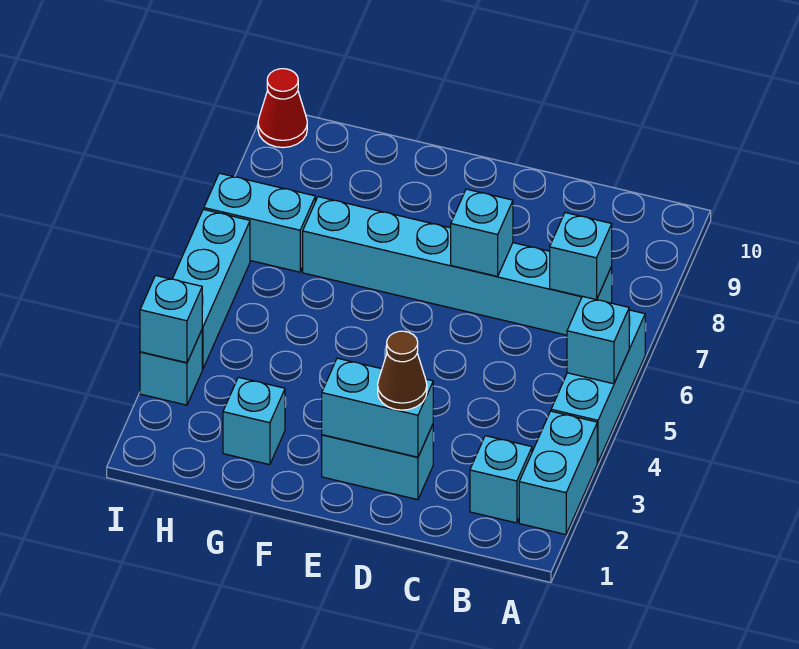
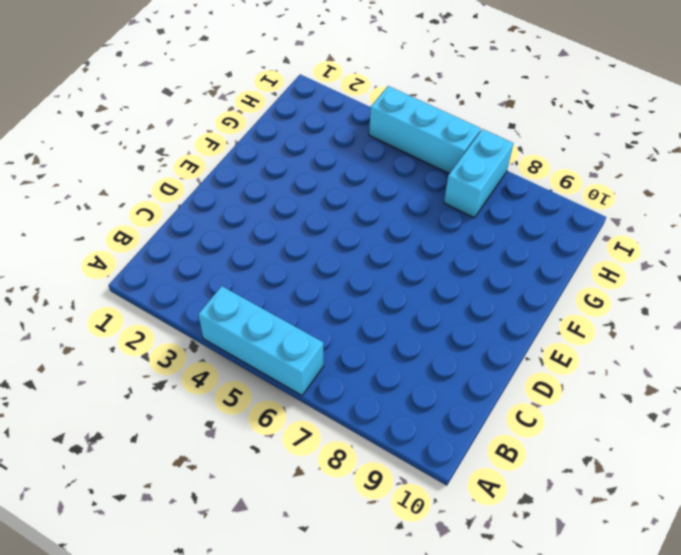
none -> cyan brick A2:A3 level 1
none -> cyan brick B2 level 1
none -> cyan brick B7:G7 level 1

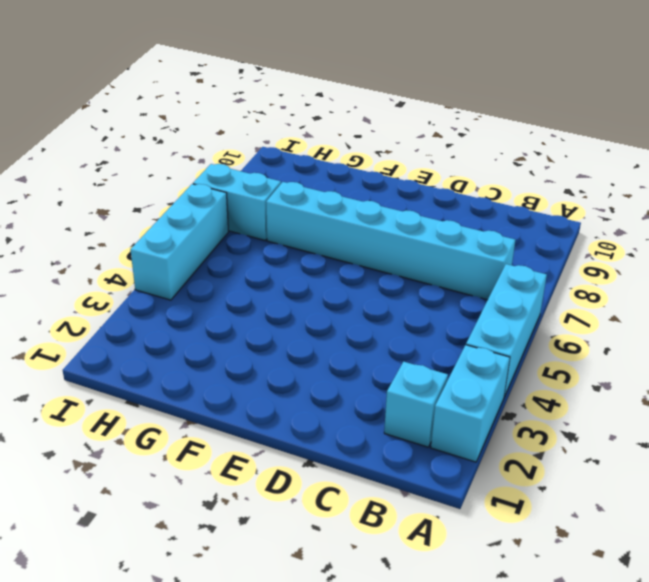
none -> cyan brick D2:E2 level 1
none -> cyan brick G2 level 1
none -> cyan brick I3 level 1

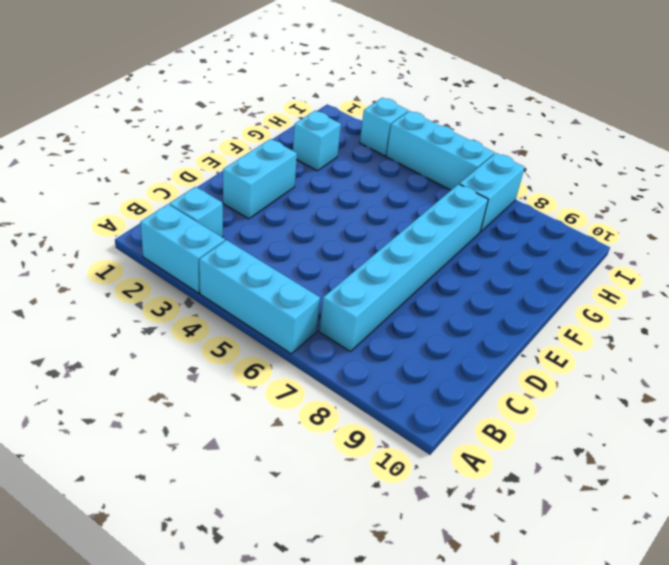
none -> red cone I10 level 1
none -> cyan brick A5 level 2
none -> cyan brick B7 level 2

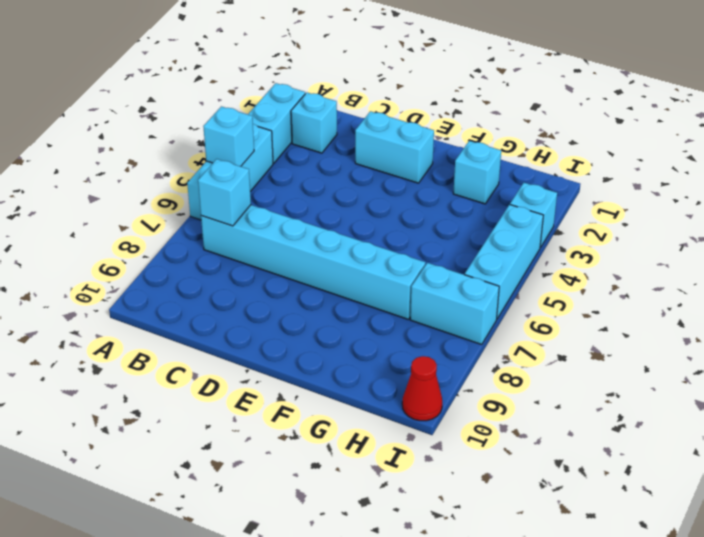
none -> cyan brick D2:E2 level 2
none -> cyan brick D7 level 2
none -> cyan brick I3 level 2

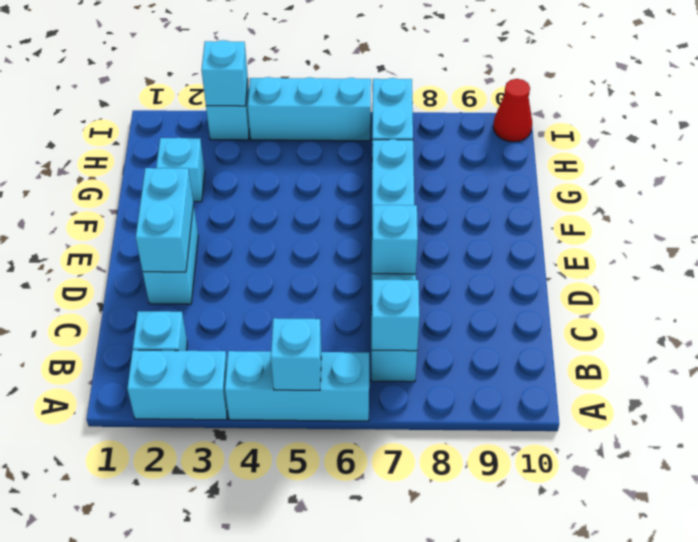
none -> brown cone D2 level 3

